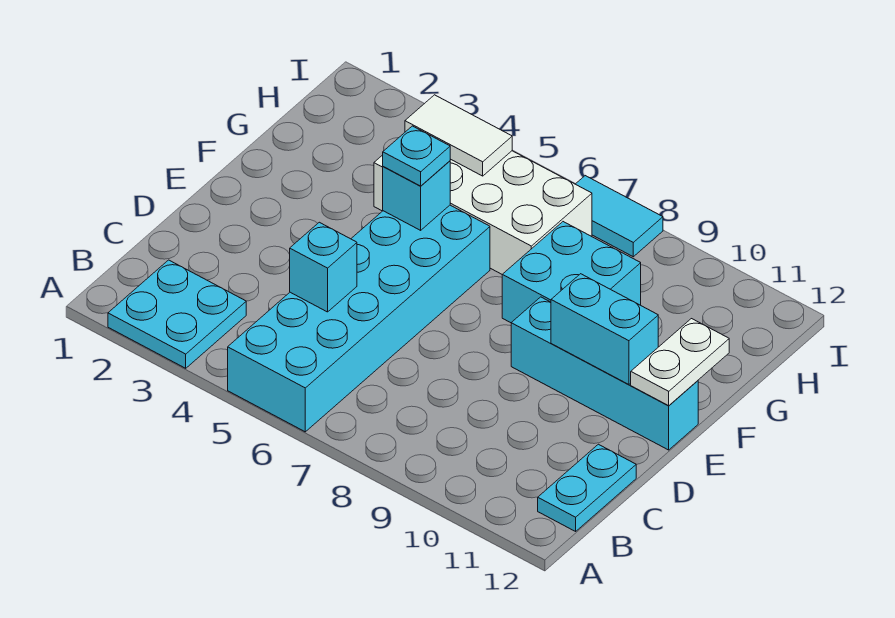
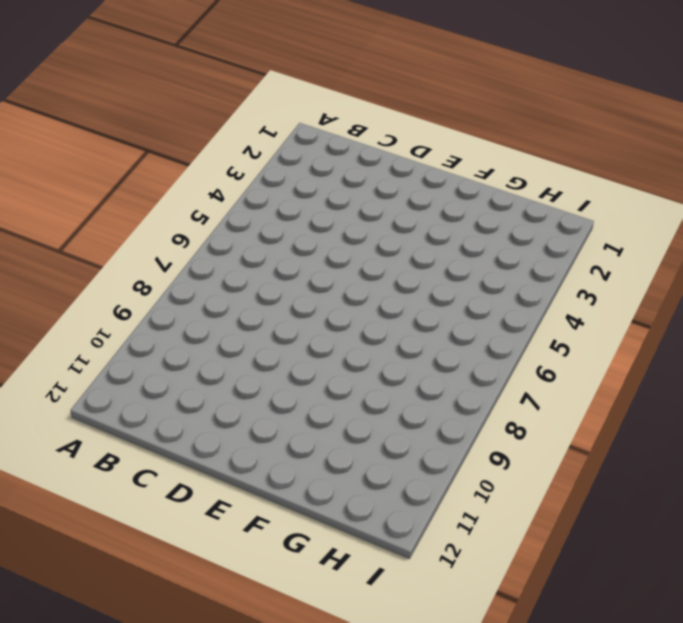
none -> cyan plate A2:B3 level 1
none -> cyan brick A5:F6 level 1
none -> cyan plate B12:C12 level 1

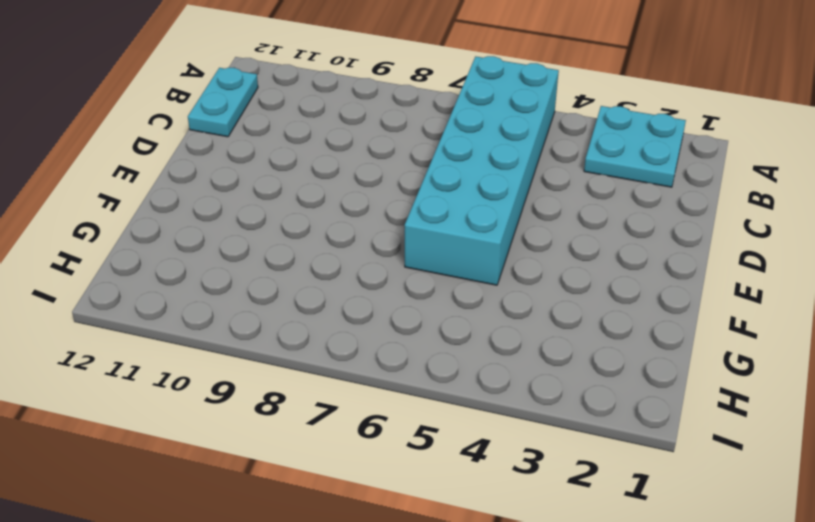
none -> cyan brick E9:E12 level 1
none -> cyan brick F8:G9 level 1
none -> white brick G4:H7 level 1

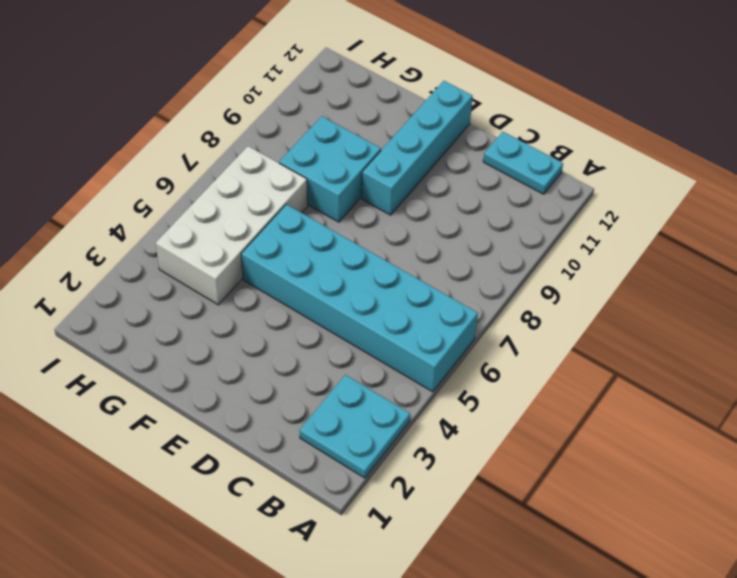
none -> cyan tile I7:I8 level 1
none -> cyan brick C5 level 2
none -> cyan brick E10:E11 level 2

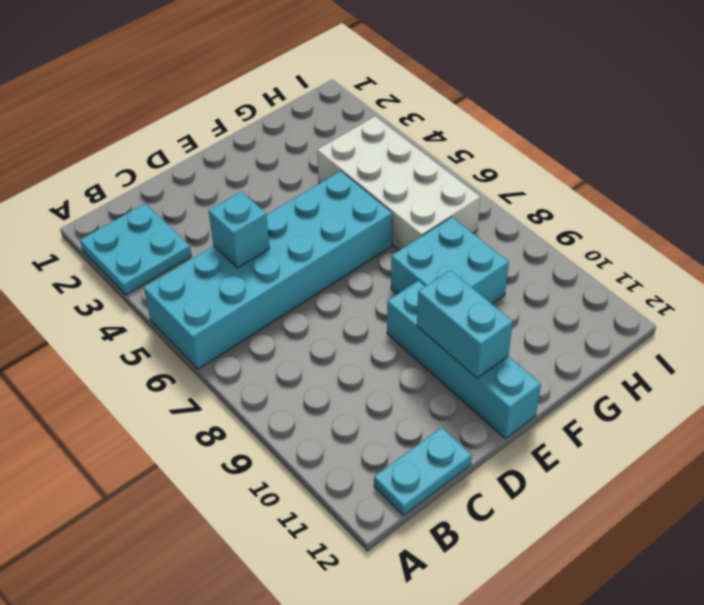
none -> cyan tile I7:I8 level 1
none -> white plate E12:F12 level 2
none -> cyan brick F5 level 2

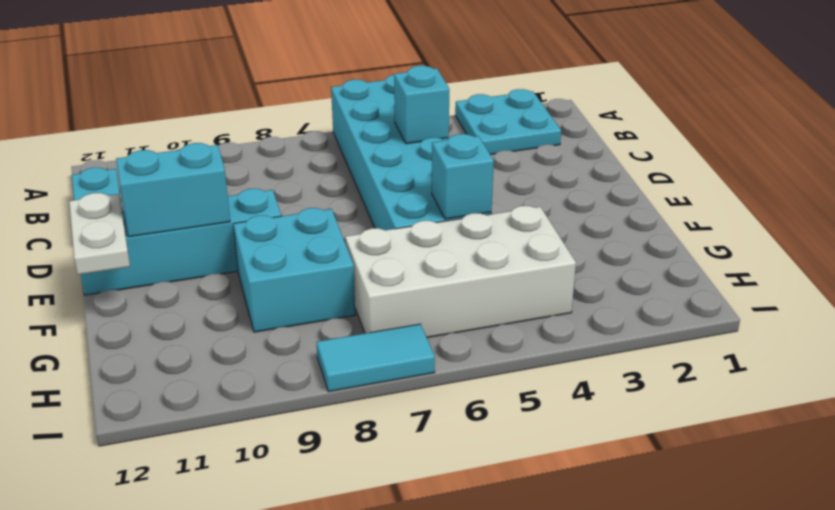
none -> white tile H4:H5 level 2
none -> cyan plate F5 level 3

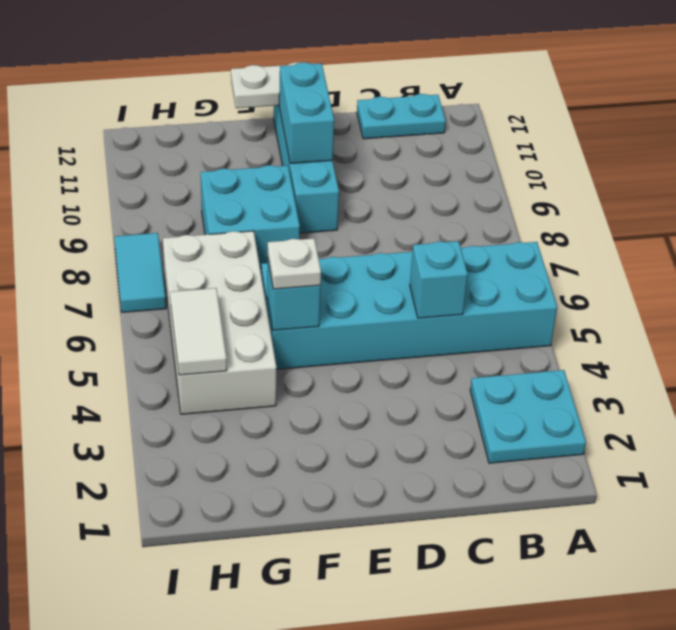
white plate F5 level 3 -> cyan plate F5 level 3

